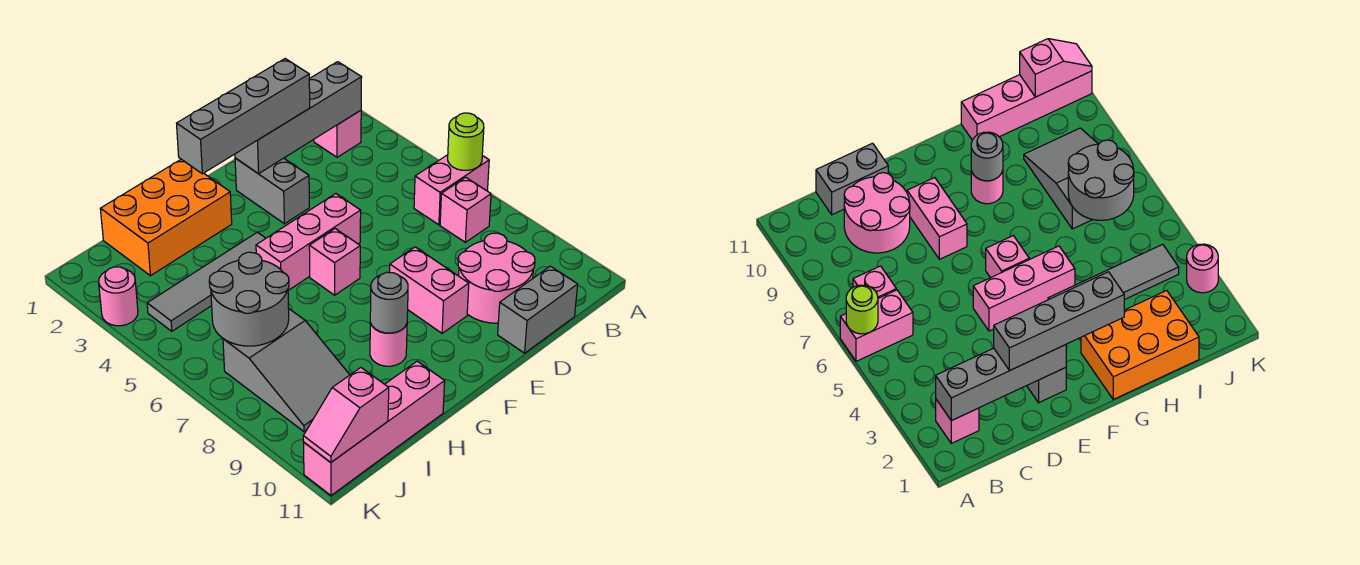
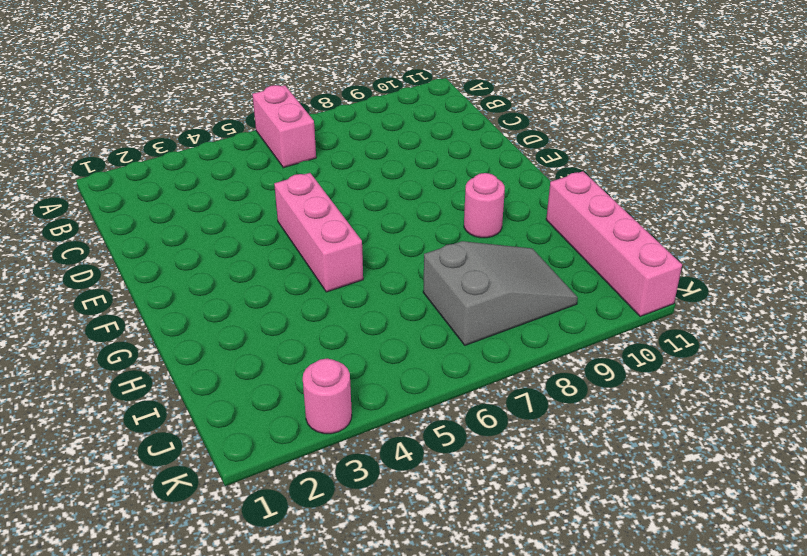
none -> pink brick B2 level 1
none -> pink brick B7 level 1
none -> pink round brick C9:D10 level 1

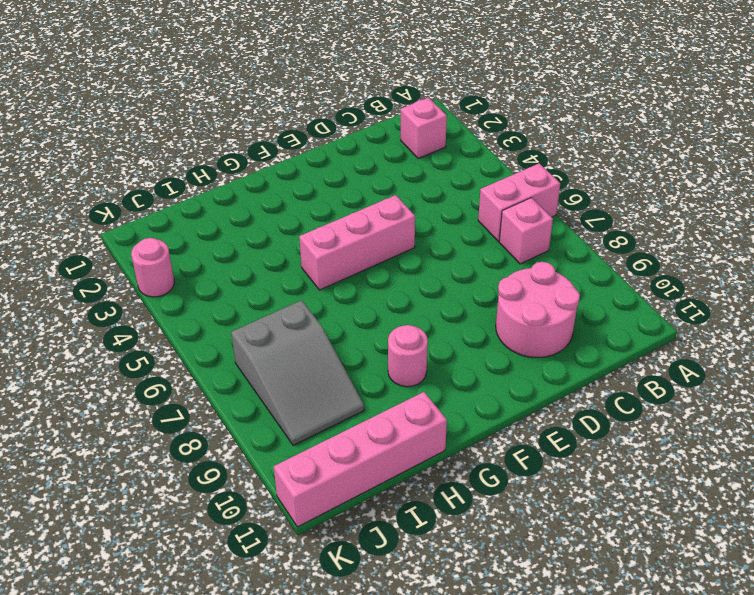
none -> grey brick C11:D11 level 1
none -> grey brick E2:E3 level 1
none -> pink brick E8:E9 level 1

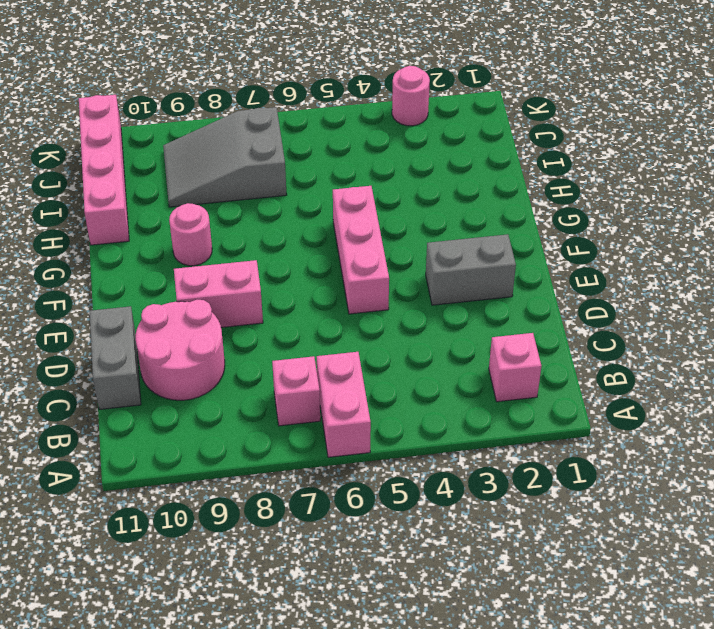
none -> pink brick F6 level 1
none -> orange brick G1:I2 level 1
none -> grey tile G4:J4 level 1

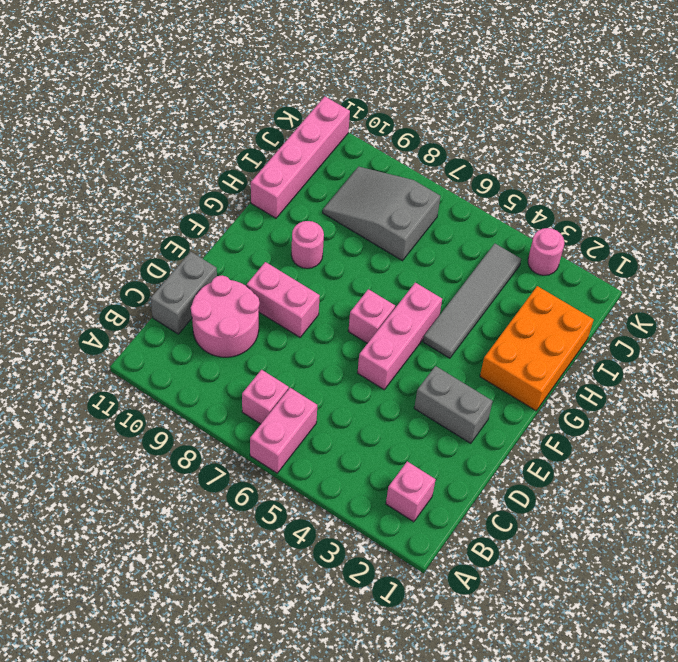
none -> lime round brick A6 level 2
none -> grey brick B2:E2 level 2
none -> grey round brick G9 level 2

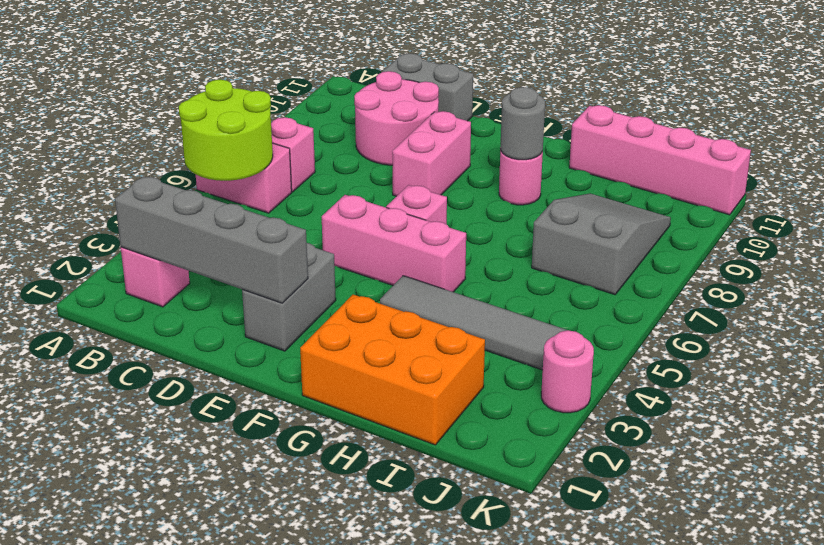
lime round brick A5:B6 level 2 -> lime round brick A6 level 2
none -> grey round brick I6:J7 level 2
none -> pink slope J11:K11 level 2 top J
none -> grey brick D2:G2 level 3

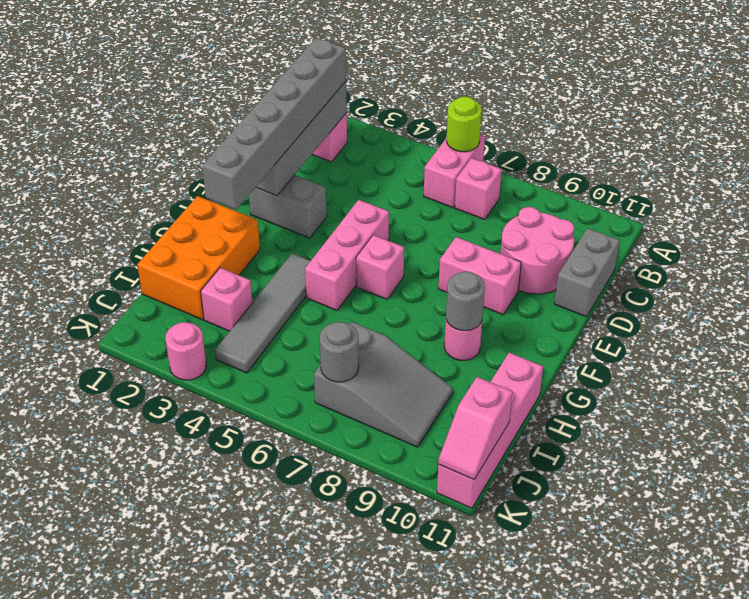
grey brick B2:G2 level 3 -> grey brick D2:G2 level 3
pink brick I3 level 1 -> none
grey round brick J7 level 2 -> grey round brick I6:J7 level 2

